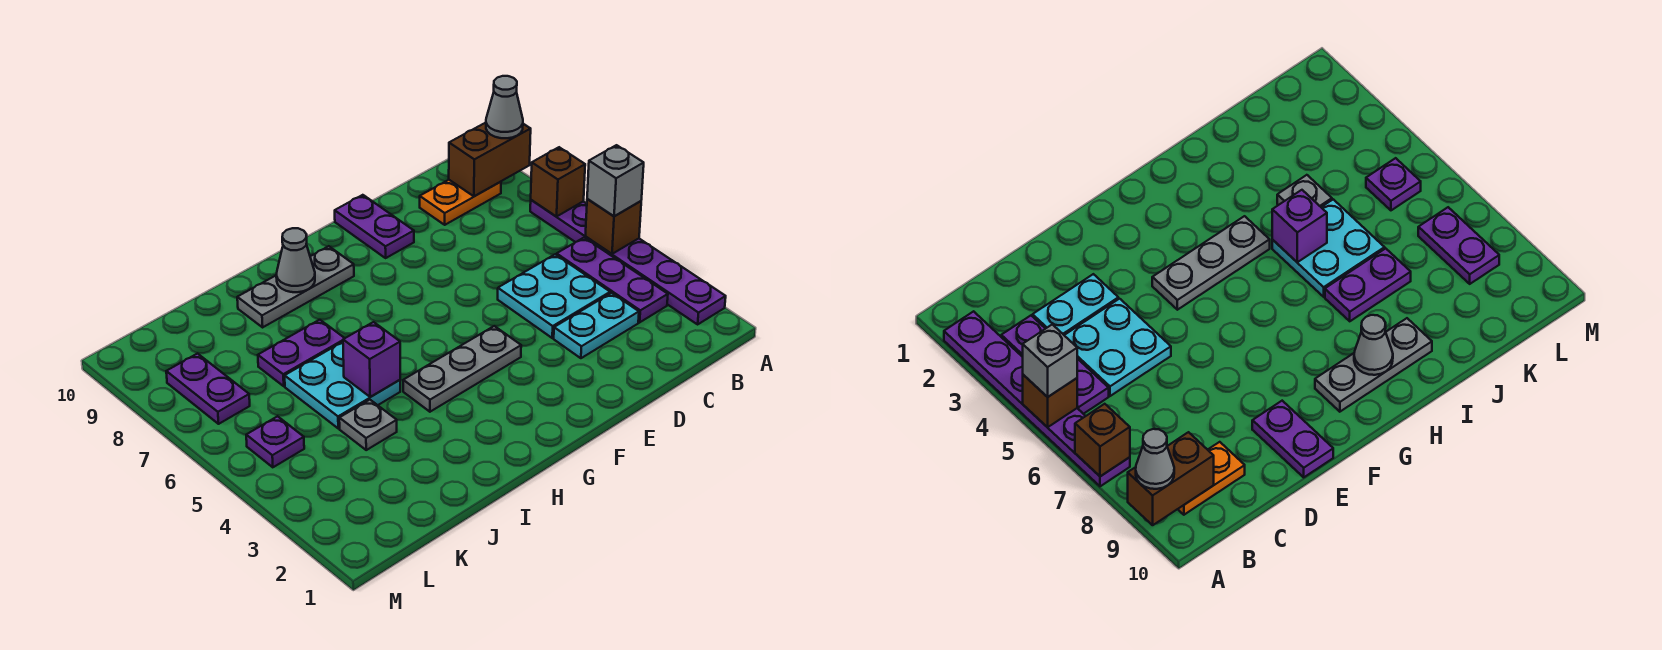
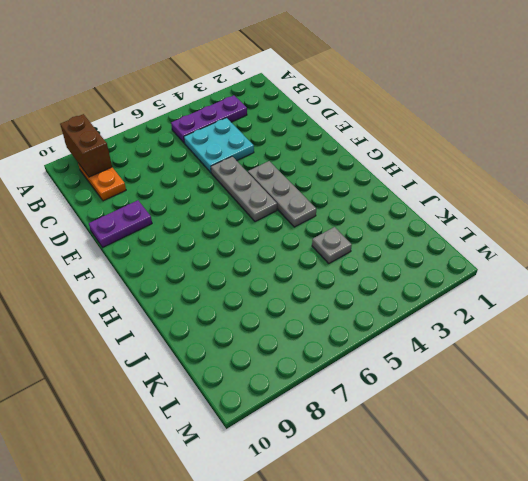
grey plate E5:G5 level 1 -> grey plate G9:I9 level 1
none -> purple plate A2:A7 level 1
none -> cyan plate C3:D3 level 1
none -> cyan plate I5:J6 level 1

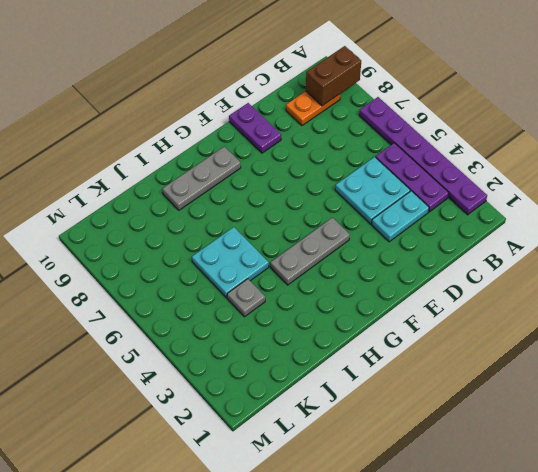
none -> purple plate I7:J7 level 1
none -> purple plate L5 level 1
none -> purple plate L7:L8 level 1

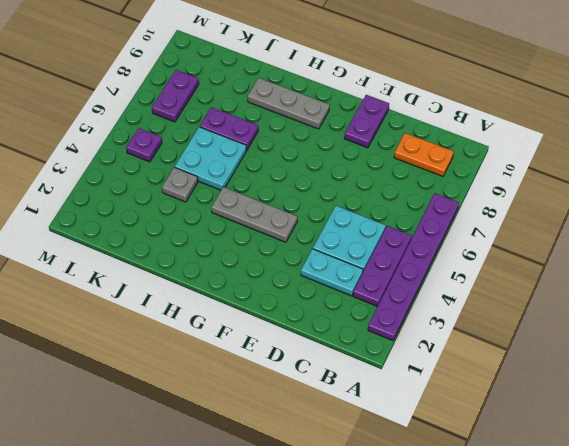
none -> brown brick A5 level 2
none -> brown brick A7 level 2
none -> brown brick A9:B9 level 2

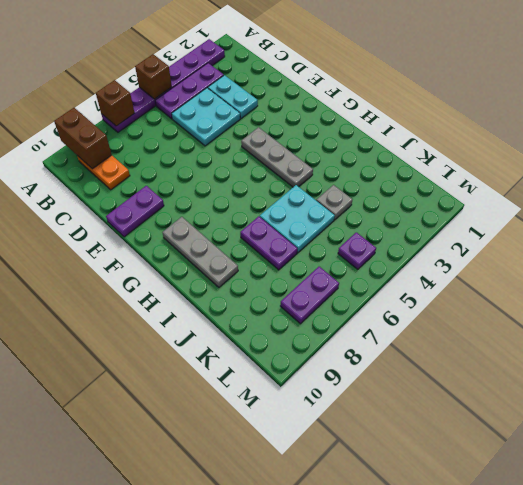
none -> grey cone H9 level 2
none -> purple brick I5 level 2
none -> grey brick A5 level 3

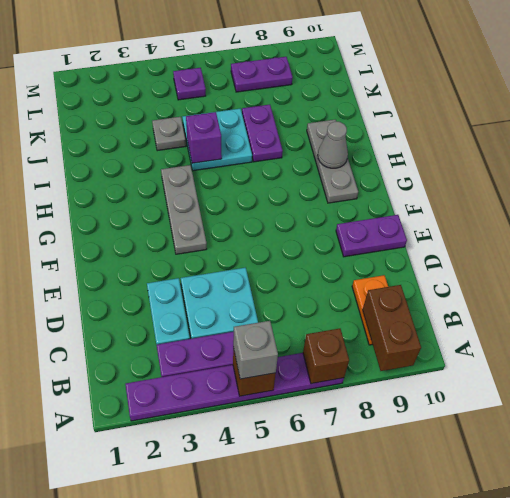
none -> grey cone A9 level 3

